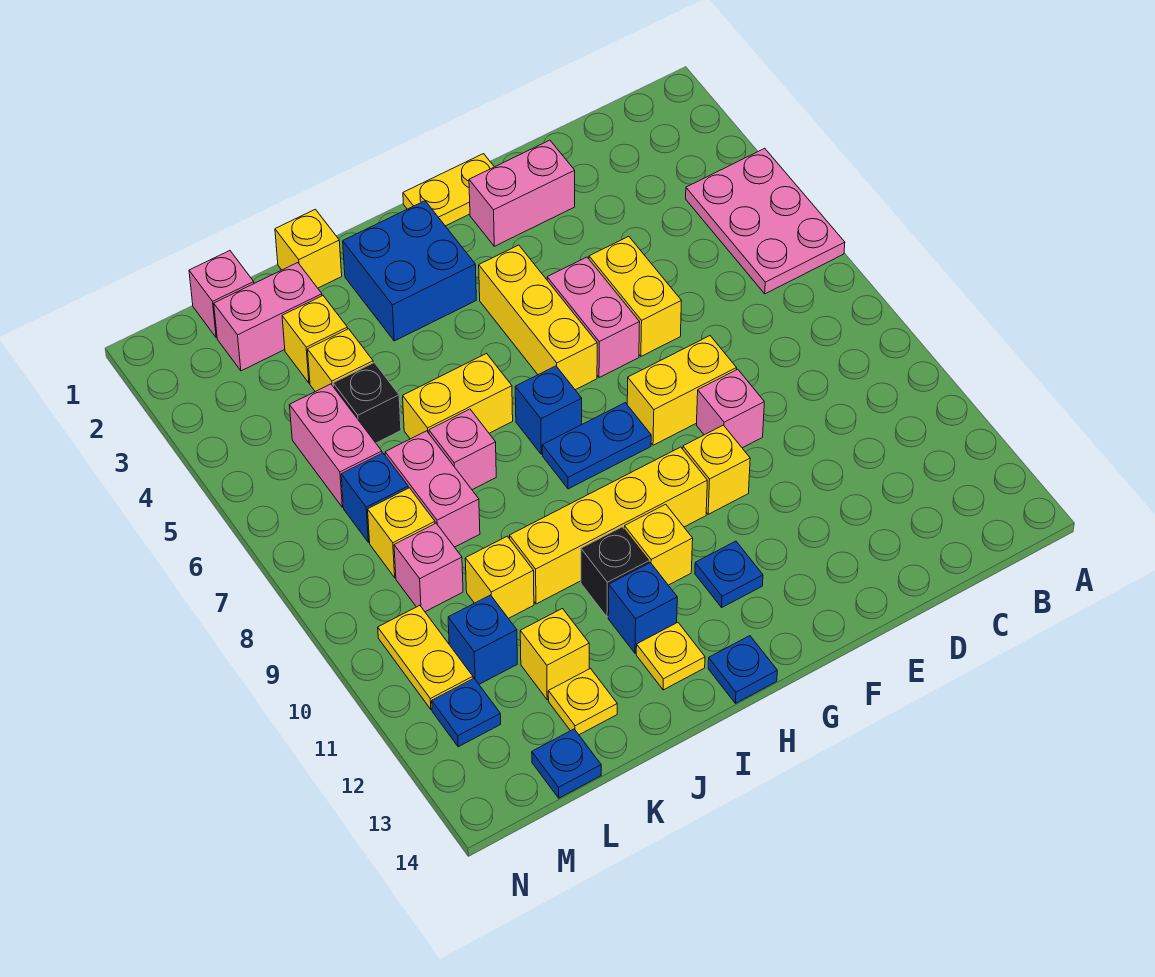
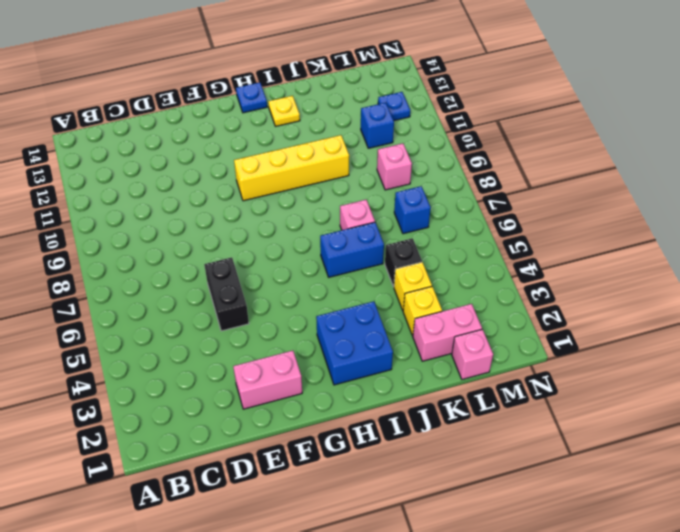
black brick E5:E6 level 1 -> yellow brick E5:E6 level 1
blue brick I6:J6 level 1 -> yellow brick I6:J6 level 1
none -> pink plate A4:B6 level 1
none -> yellow brick E8:F8 level 1
none -> pink brick E9 level 1
none -> yellow plate F1:G1 level 1

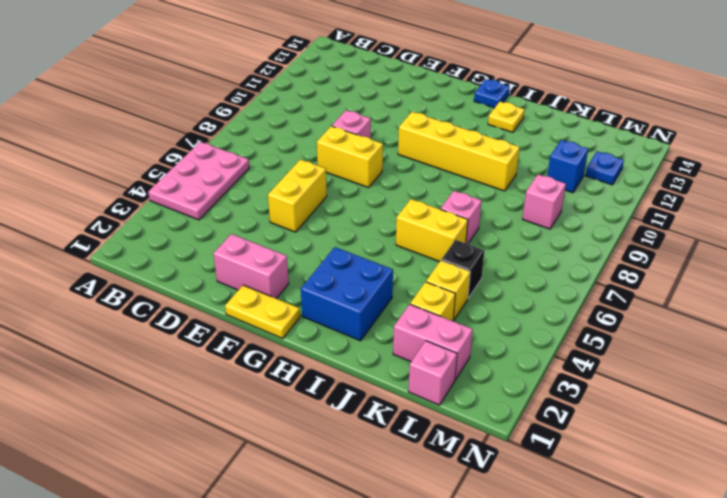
none -> pink brick F5:F6 level 1
none -> yellow brick F10 level 1
none -> yellow brick G4:G6 level 1
none -> blue plate G8:H8 level 1

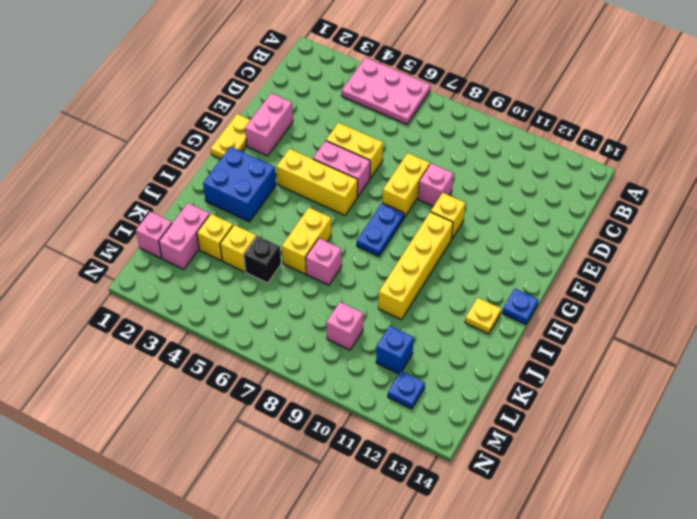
none -> blue plate G12 level 1
none -> blue brick H7 level 1
none -> yellow brick H11 level 1
none -> black brick I11 level 1

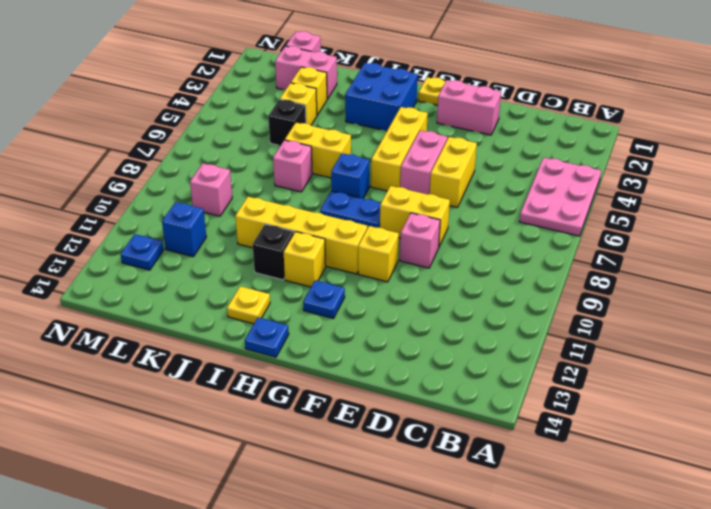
none -> blue brick I12 level 1
none -> yellow brick J1 level 1
none -> pink brick K7:K8 level 1
none -> yellow brick K10 level 1

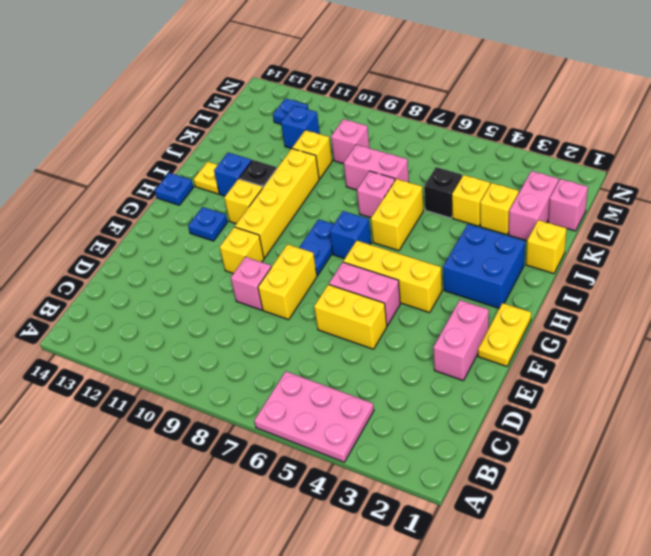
none -> yellow brick K12 level 1
none -> yellow plate K13 level 1
none -> pink brick L5:L6 level 1
none -> blue brick L7 level 1

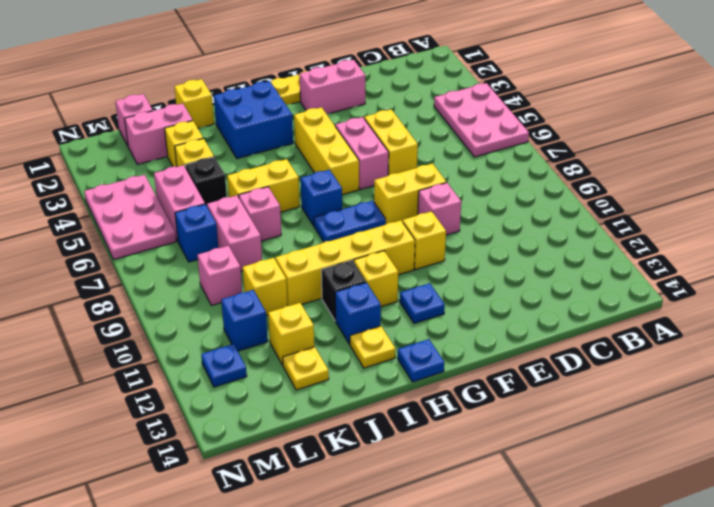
pink plate M4:N6 level 1 -> none
none -> yellow brick L8 level 1
none -> blue plate L14 level 1
none -> yellow plate M10:M11 level 1

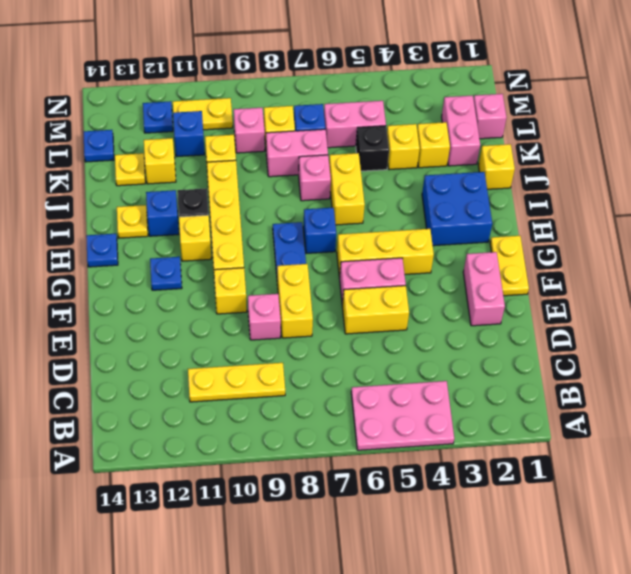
yellow plate C9:C11 level 1 -> none

